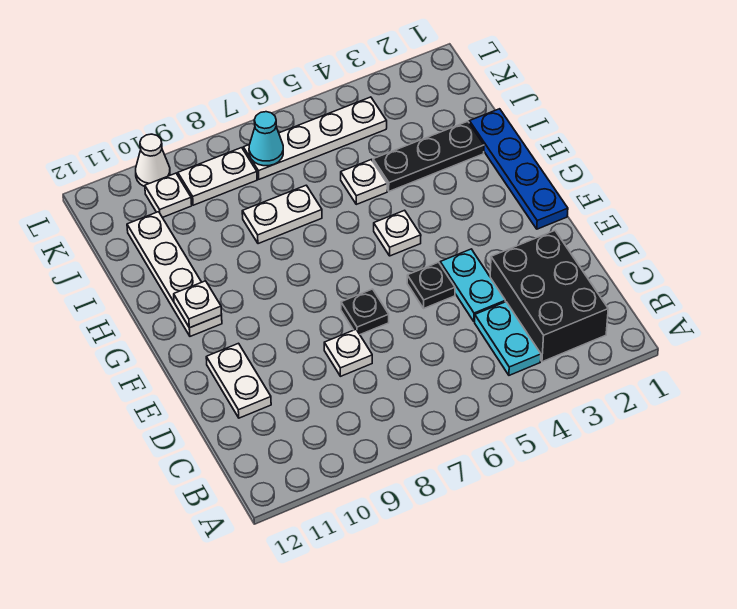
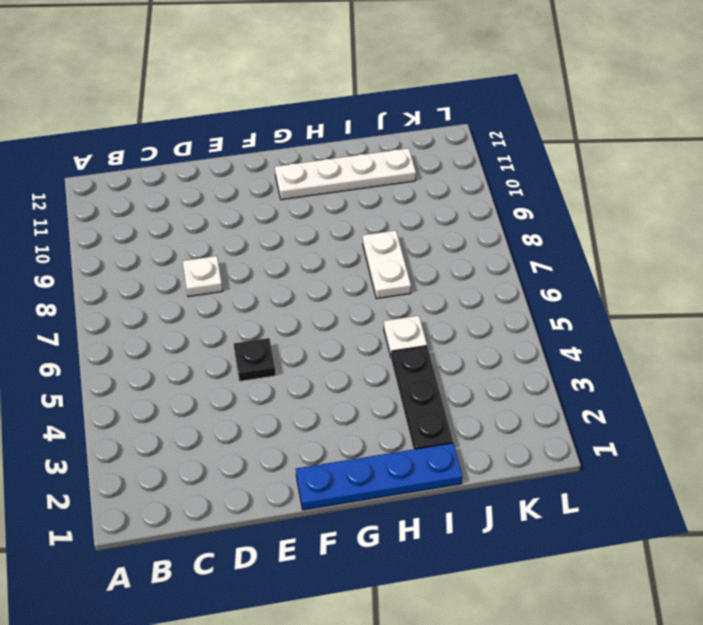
none -> black brick B2:D3 level 1
none -> cyan plate B4:C4 level 1
none -> cyan plate D4:E4 level 1

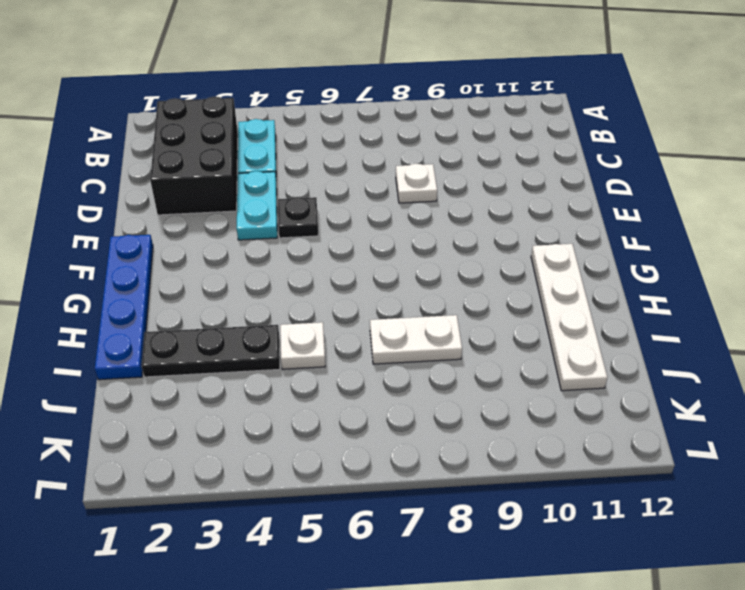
none -> white plate D11:E11 level 1
none -> black plate E7 level 1
none -> white plate G5 level 1

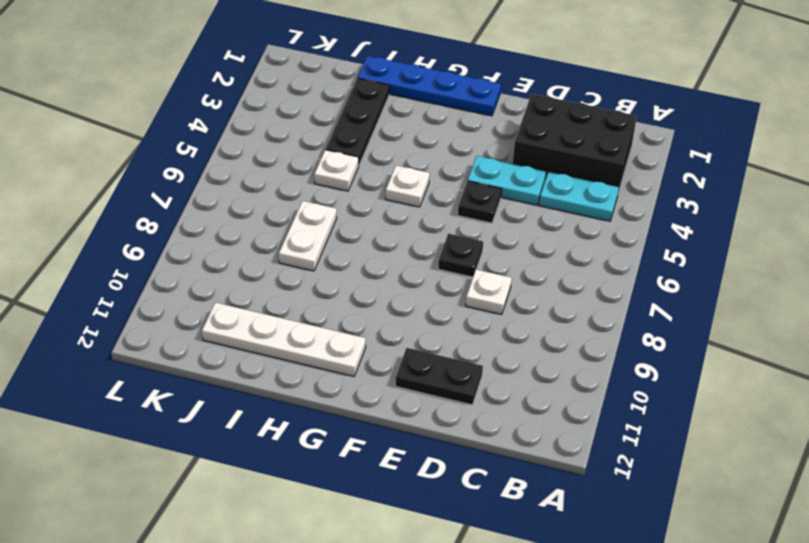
black plate D11:E11 level 1 -> white plate D11:E11 level 1
none -> white plate K4:K7 level 1
none -> white plate K8:K9 level 1
none -> white plate K10 level 1

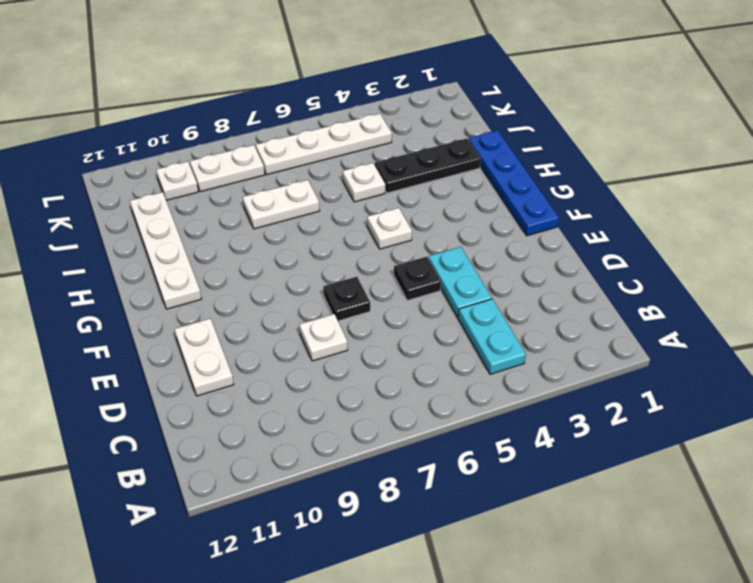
none -> black brick B2:D3 level 1
none -> white cone L10 level 1
none -> white plate G11 level 2

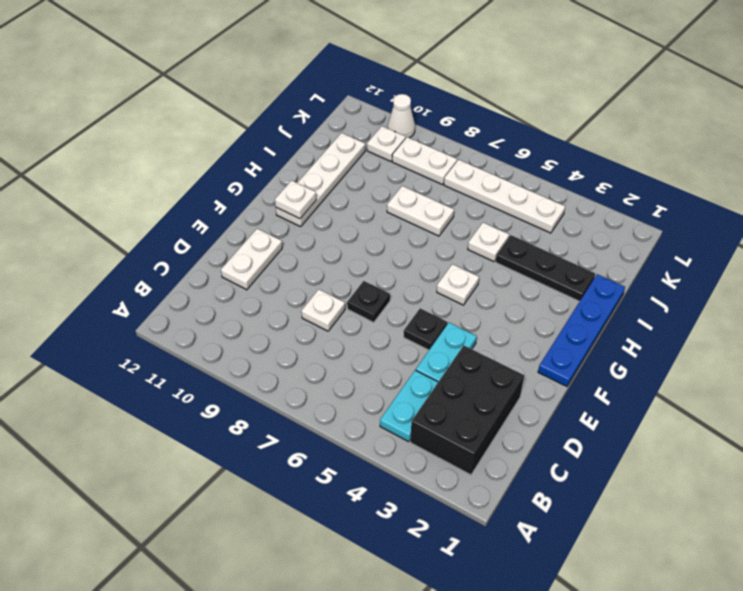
none -> cyan cone K7 level 2

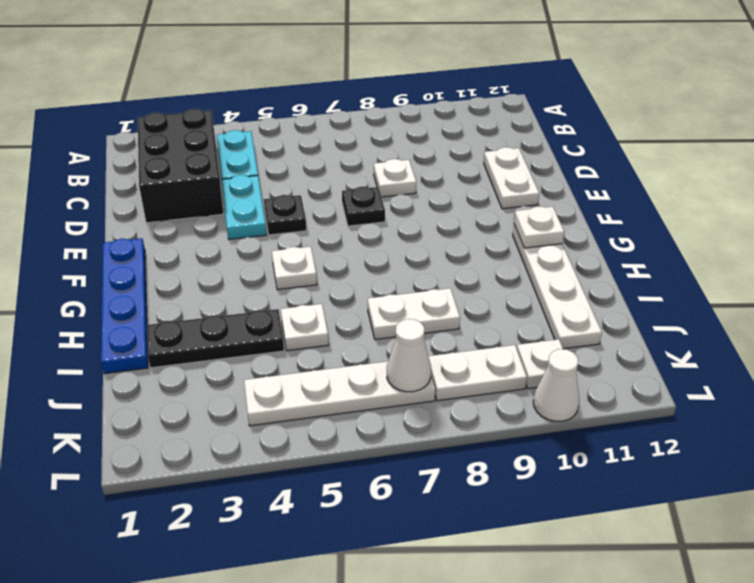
white cone K7 level 2 -> cyan cone K7 level 2

